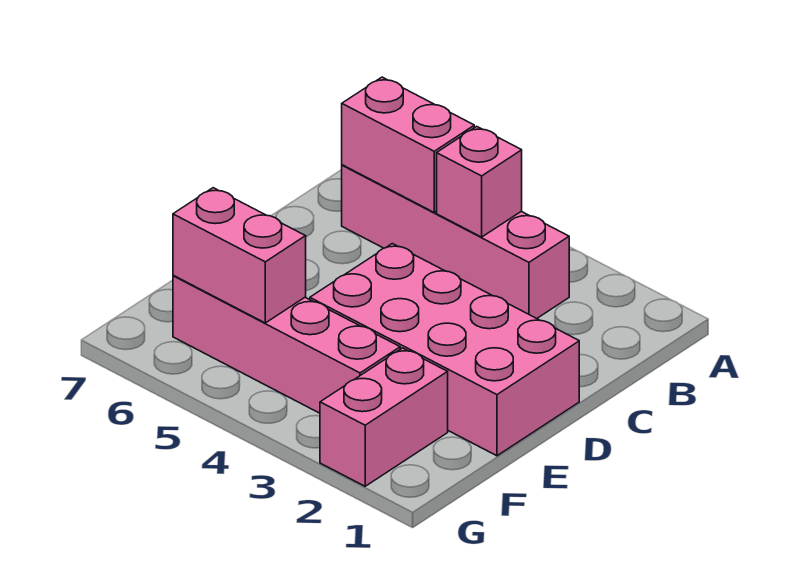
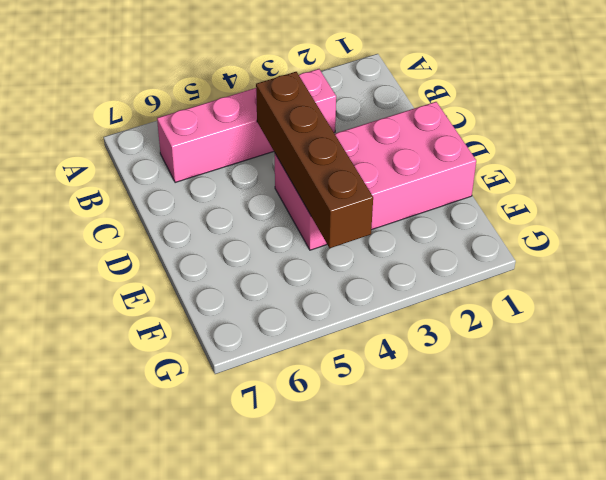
brown brick C4:F4 level 2 -> none
none -> pink brick F2:G2 level 1
none -> pink brick F3:F6 level 1

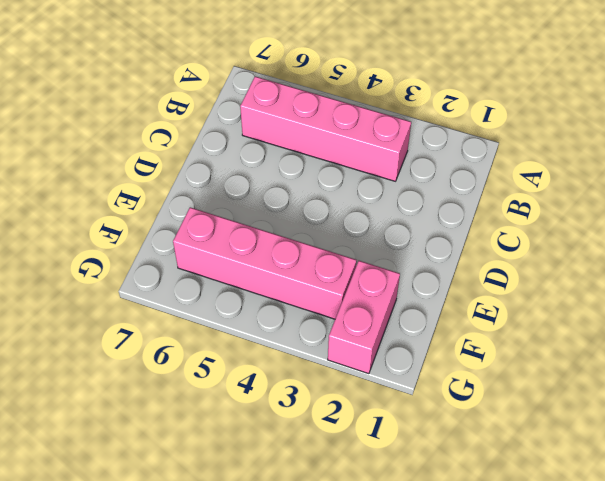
none -> pink brick D1:E4 level 1
none -> pink brick B4 level 2

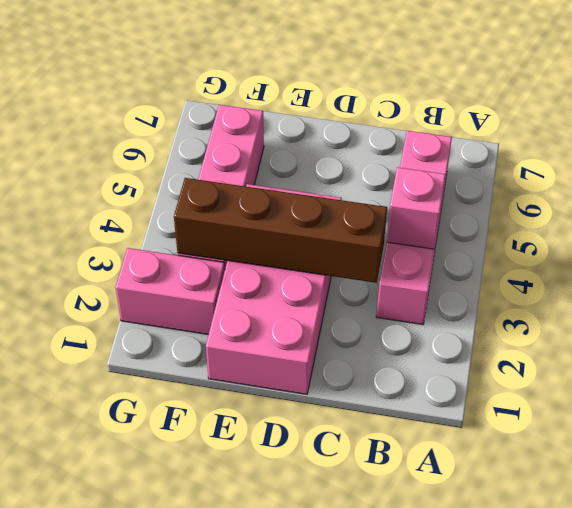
brown brick C3:F3 level 2 -> none
none -> pink brick B5:B6 level 2
none -> pink brick F5:F6 level 2

